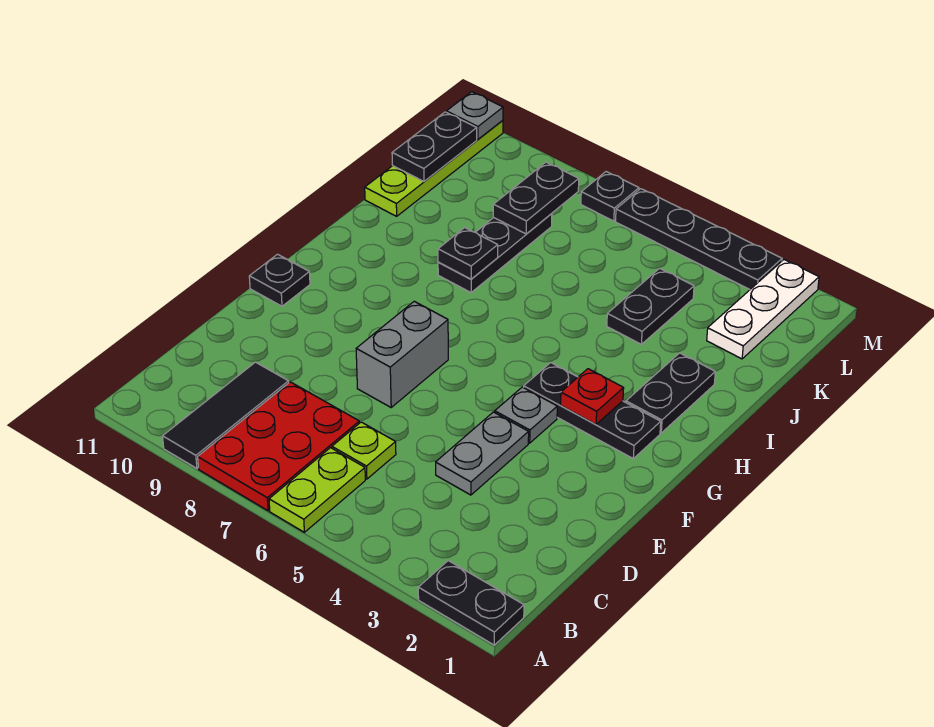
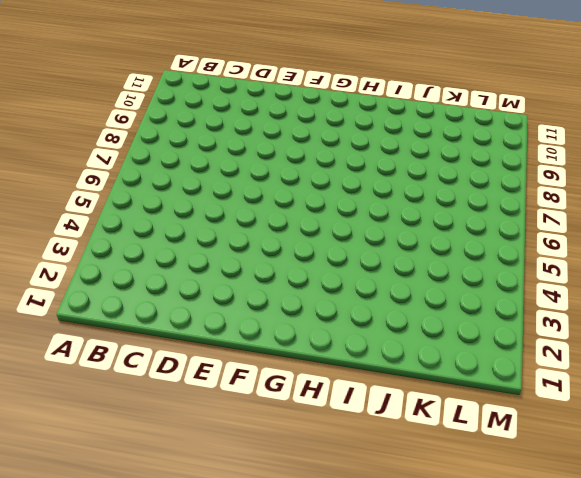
none -> black plate A1:A2 level 1
none -> lime plate A6:B6 level 1
none -> red plate A7:C8 level 1

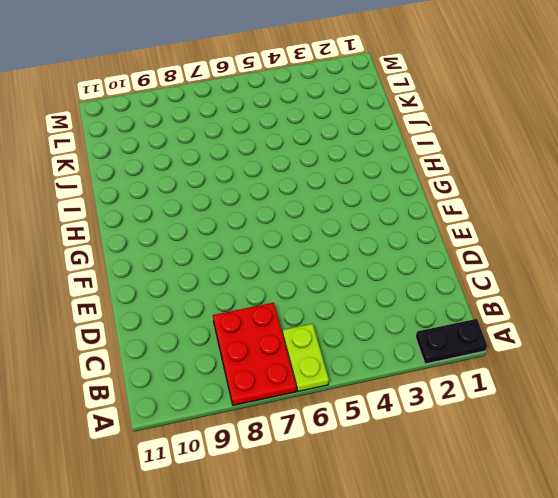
none -> black tile A9:C9 level 1
none -> lime plate C6 level 1
none -> grey plate D4:E4 level 1

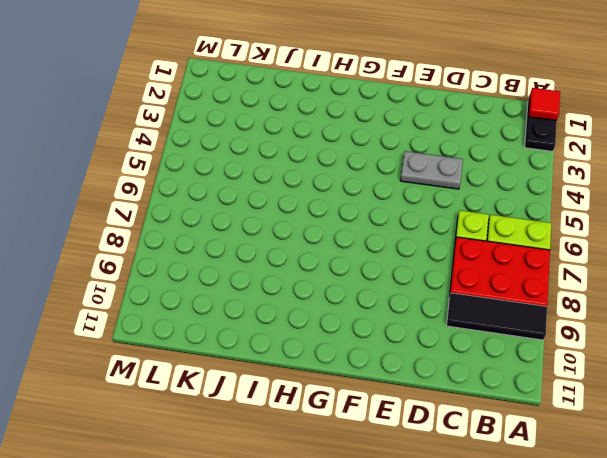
red tile A1 level 2 -> none
none -> grey brick E7:F7 level 1
none -> grey plate F4 level 1
none -> black plate F11 level 1

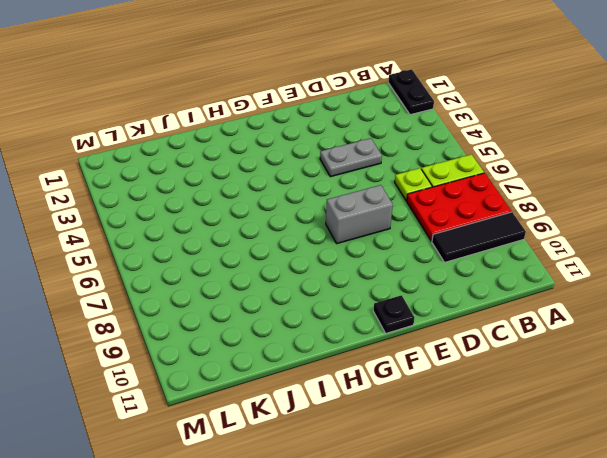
none -> grey plate F4 level 1
none -> black plate G2:G4 level 1
none -> black plate H2:I2 level 1

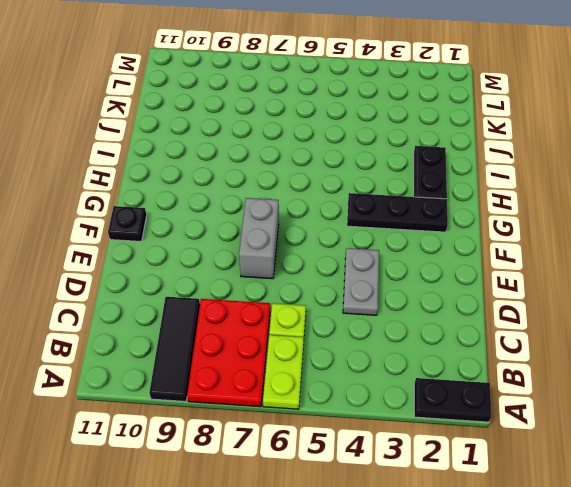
none -> grey plate F4 level 1
none -> black plate I8:K8 level 1
none -> black plate J4:K4 level 1

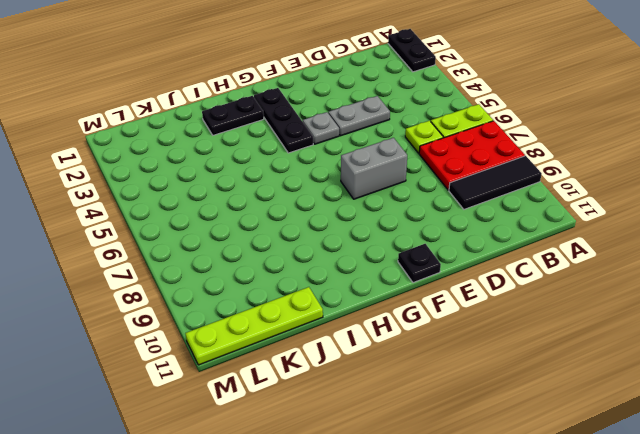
none -> black plate I8:K8 level 1
none -> black plate J4:K4 level 1
none -> white plate K2:M2 level 1

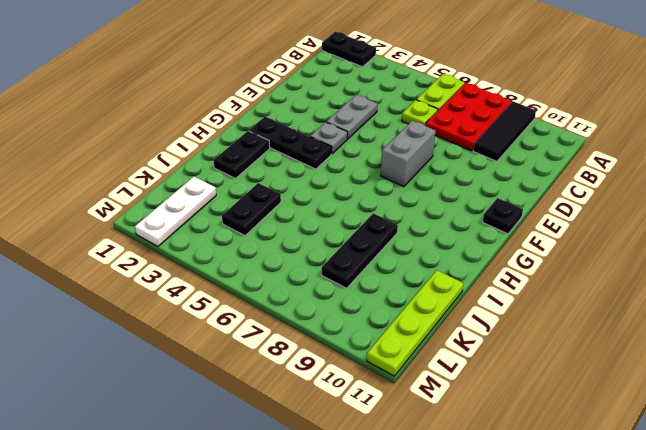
none -> black plate M3:M6 level 1
none -> black plate M7 level 1
none -> red plate G3 level 2

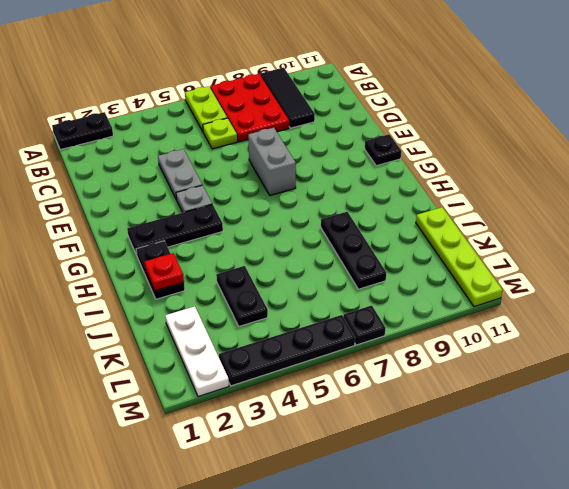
red plate I2 level 2 -> red plate G3 level 2
none -> black plate I8 level 2
none -> black plate K8:L8 level 2
none -> black plate K11:L11 level 2

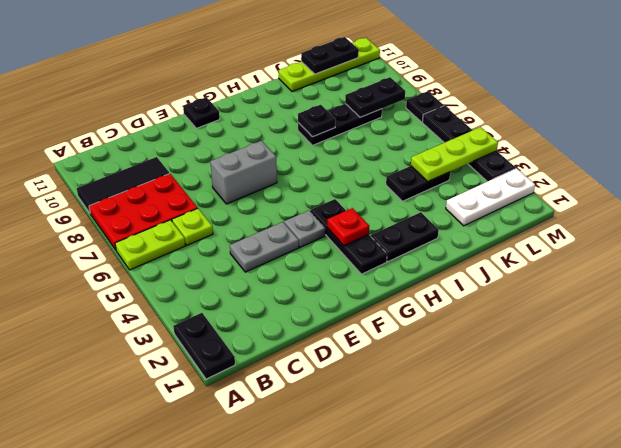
lime plate K4:M4 level 2 -> none
none -> grey plate M11 level 2

